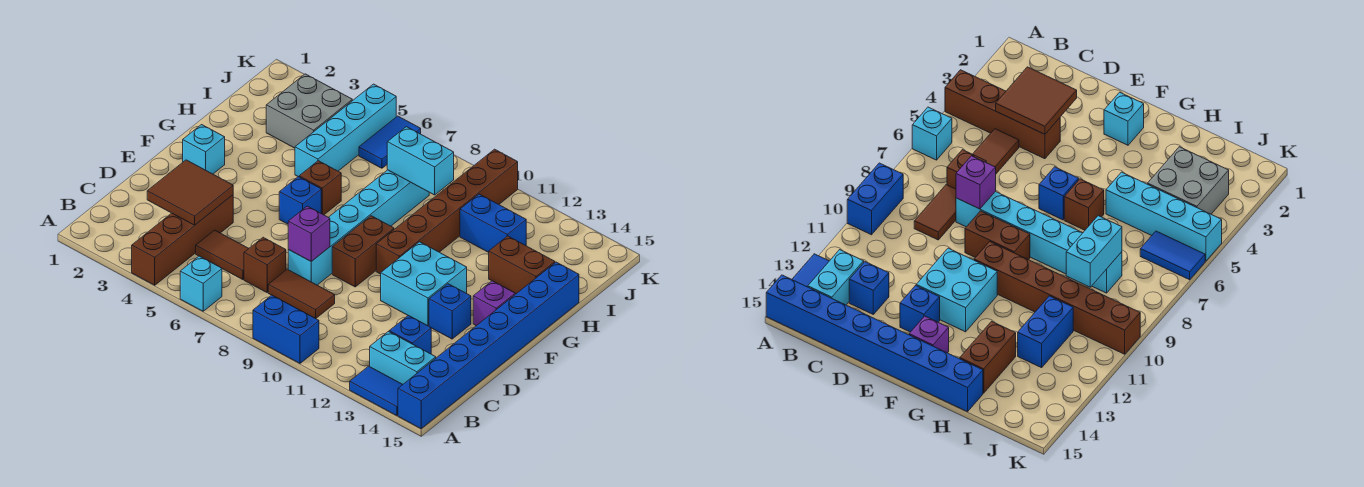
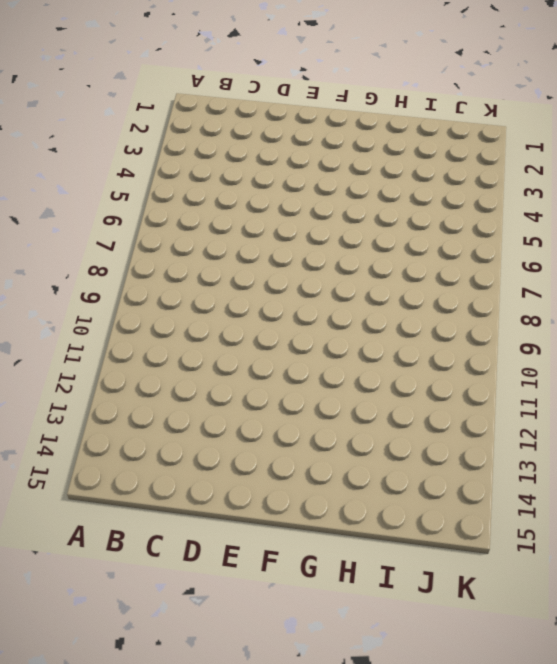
none -> brown brick A4:D4 level 1
none -> cyan brick A6 level 1
none -> blue brick A9:A10 level 1

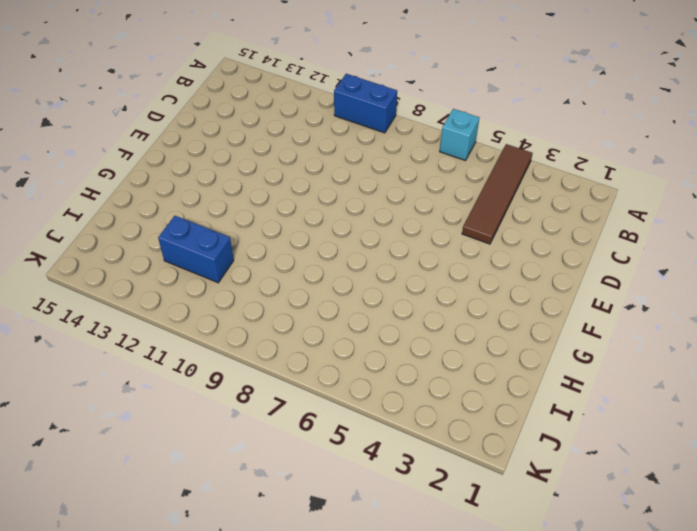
brown tile A4:D4 level 1 -> brown brick A4:D4 level 1
none -> blue tile A13:A14 level 1
none -> blue brick A15:H15 level 1
none -> cyan brick B13:B14 level 1

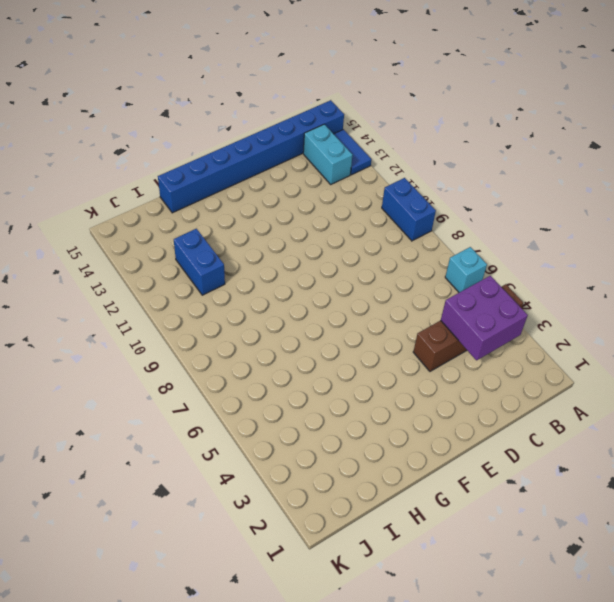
purple brick B3:C4 level 2 -> brown tile C3:D4 level 2
none -> brown tile C5:C6 level 1
none -> brown brick C7 level 1
none -> brown tile C8:C9 level 1

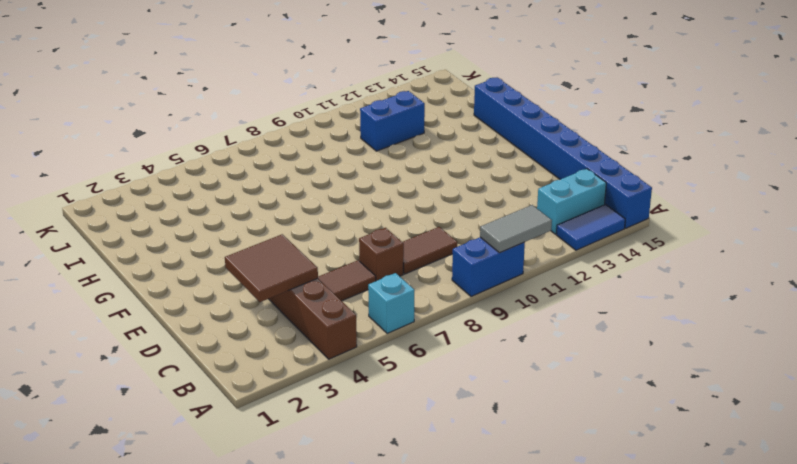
grey tile A10:A11 level 2 -> none
none -> blue brick C13 level 1
none -> cyan brick D8:I8 level 1
none -> brown brick E9:F9 level 1

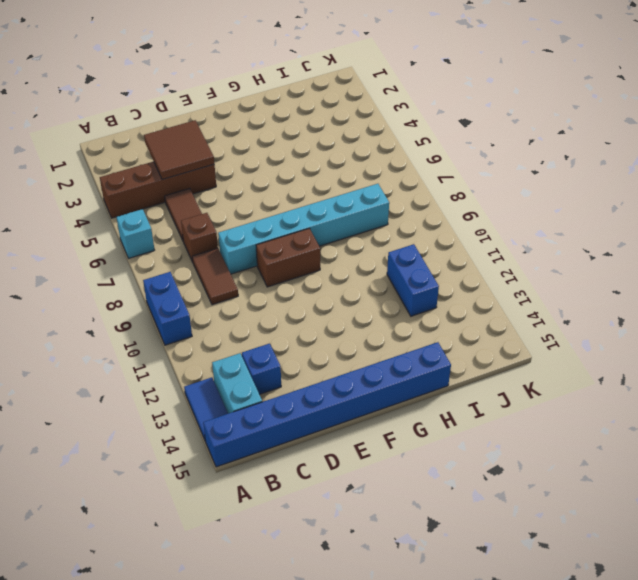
none -> cyan brick E11:F12 level 1
none -> blue brick E13 level 1
none -> cyan brick F2 level 1

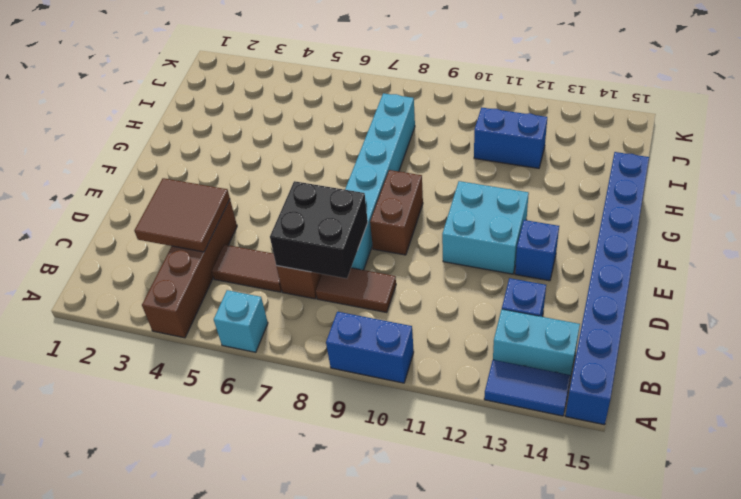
black brick C7:D8 level 2 -> purple brick D8 level 2
none -> cyan brick F2 level 1
none -> blue brick F6 level 1
none -> brown brick F10:K10 level 1

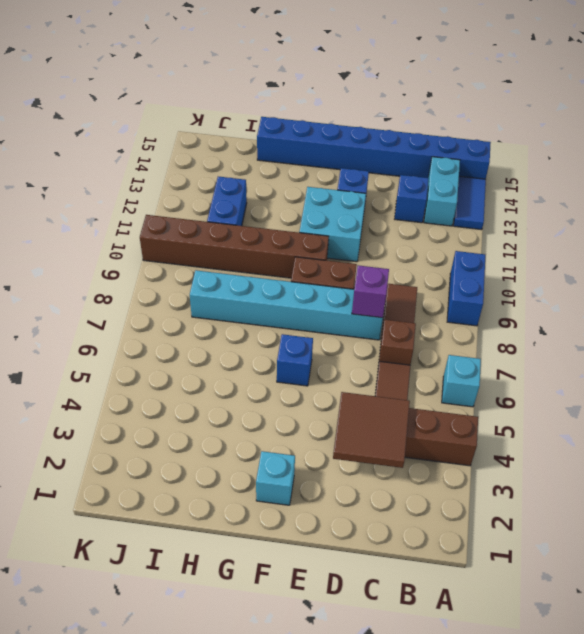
none -> purple brick F14 level 1
none -> brown brick G6 level 1
none -> cyan brick H5:K5 level 1

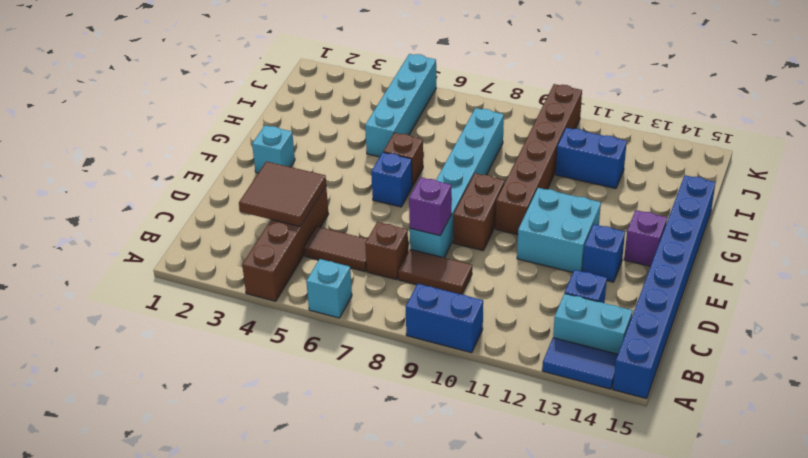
none -> brown brick H13:H14 level 1
none -> grey brick I3:J4 level 1
none -> blue tile J6:K6 level 1

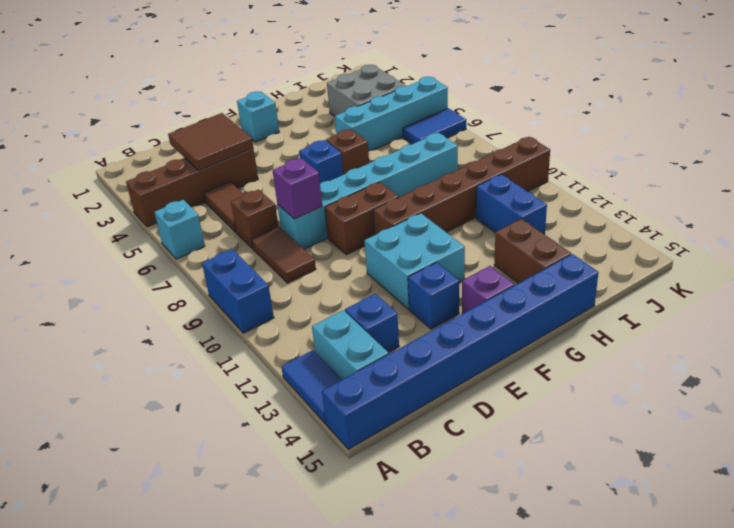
none -> cyan brick I8:I9 level 2

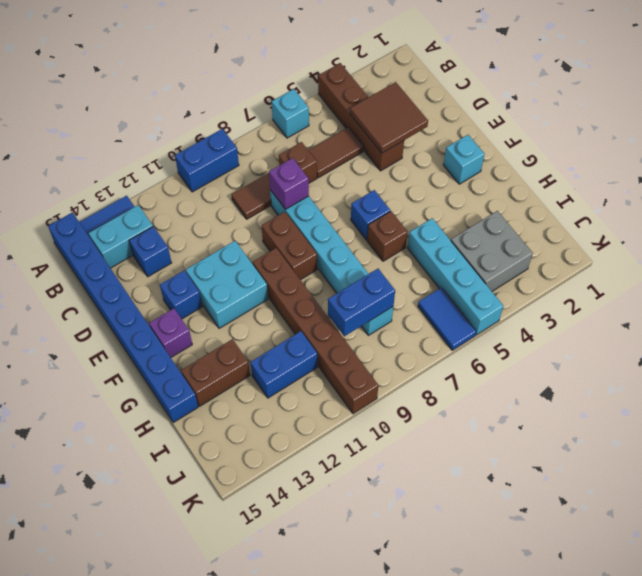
blue brick I8:I9 level 2 -> cyan brick I8:I9 level 2

